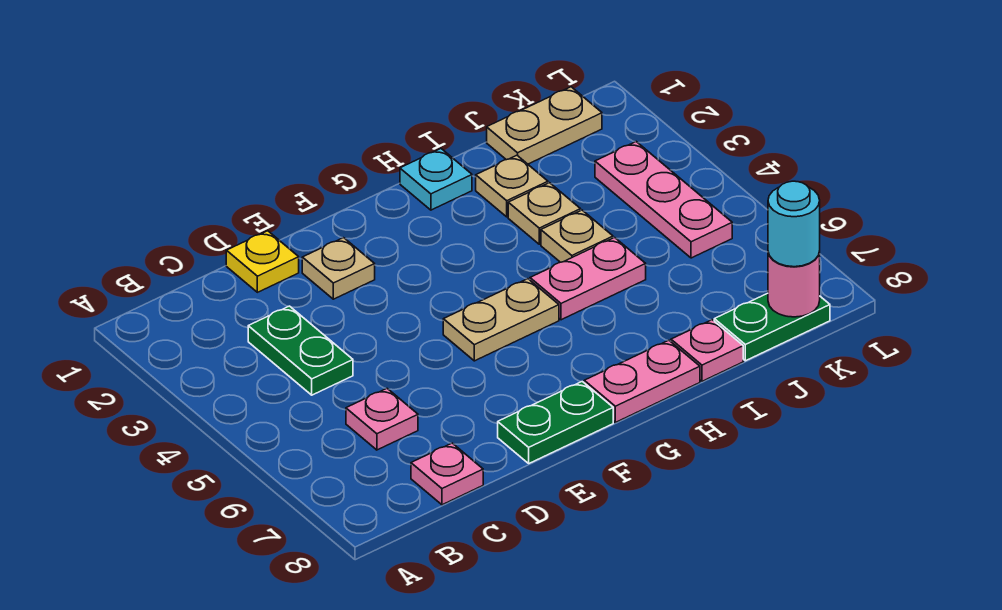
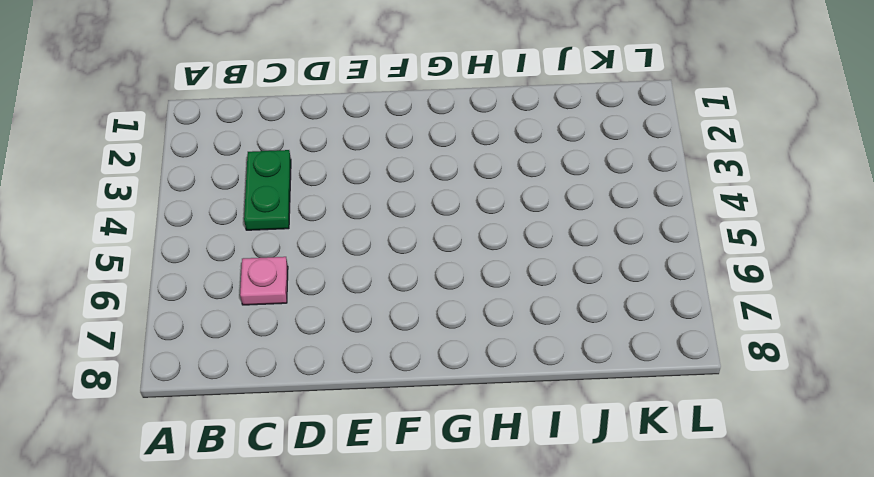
none -> pink plate C8 level 1
none -> yellow plate D1 level 1
none -> tan plate E2 level 1

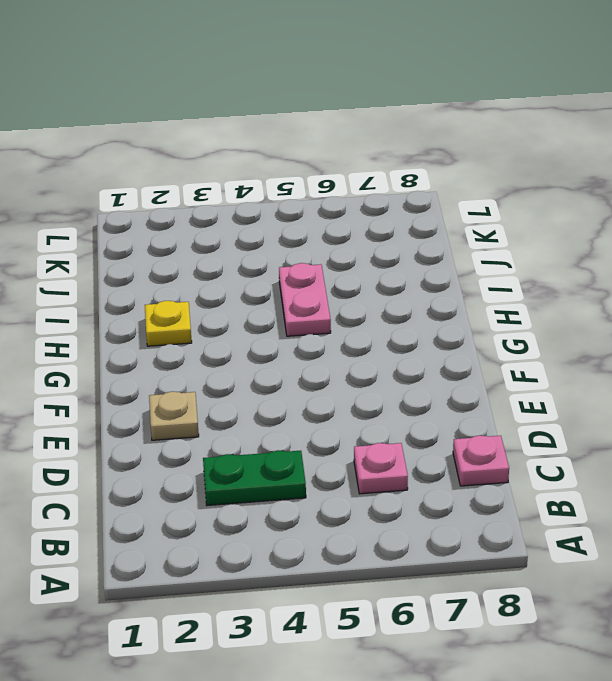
yellow plate H2 level 1 -> yellow plate D1 level 1
none -> green plate E8:F8 level 1
none -> tan plate F5:G5 level 1
none -> pink plate G8:H8 level 1

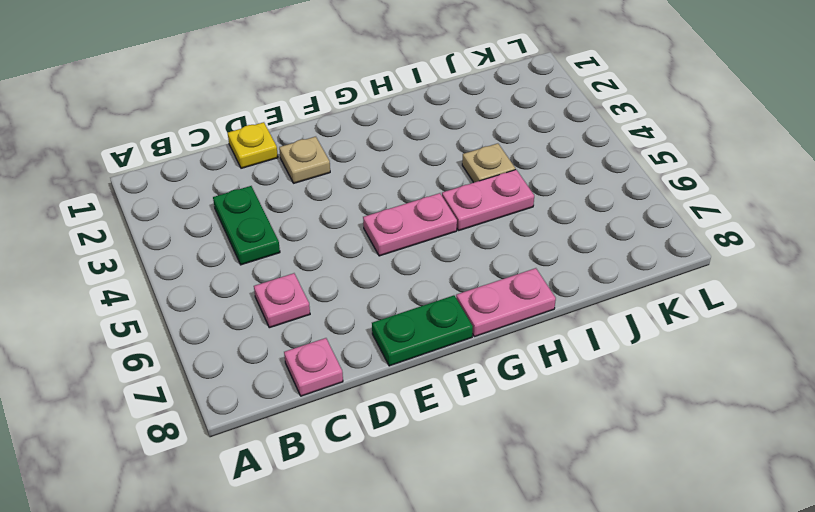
pink plate F5:G5 level 1 -> tan plate F5:G5 level 1
none -> cyan plate H1 level 1
none -> tan plate I2 level 1
none -> tan plate I3 level 1

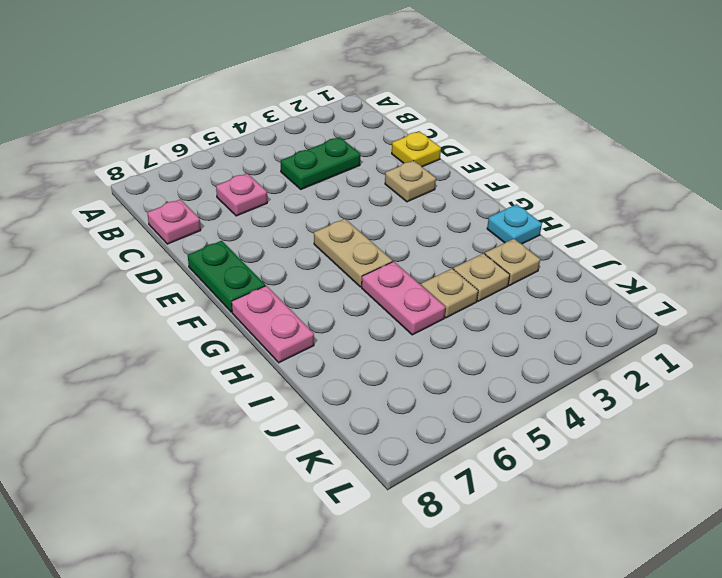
none -> pink plate I8 level 1
none -> tan plate J1:K1 level 1
none -> green plate J8:K8 level 1

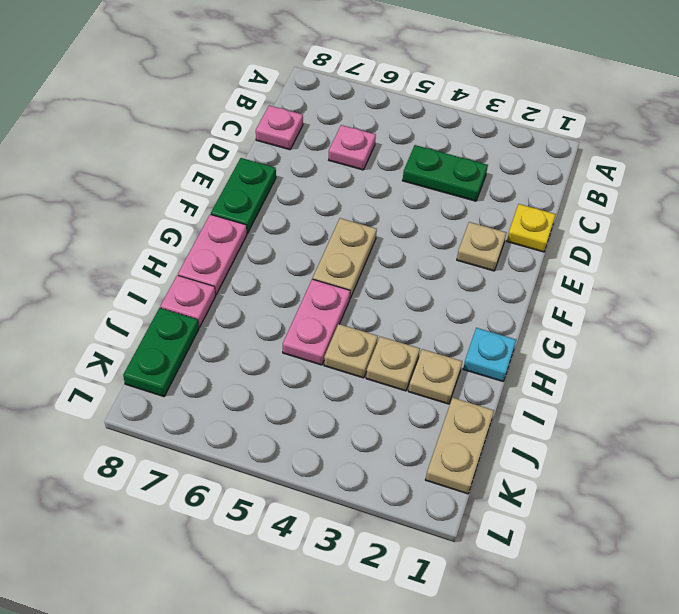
none -> pink plate K3:K5 level 1
none -> pink round brick K8 level 2
none -> cyan round brick K8 level 3

